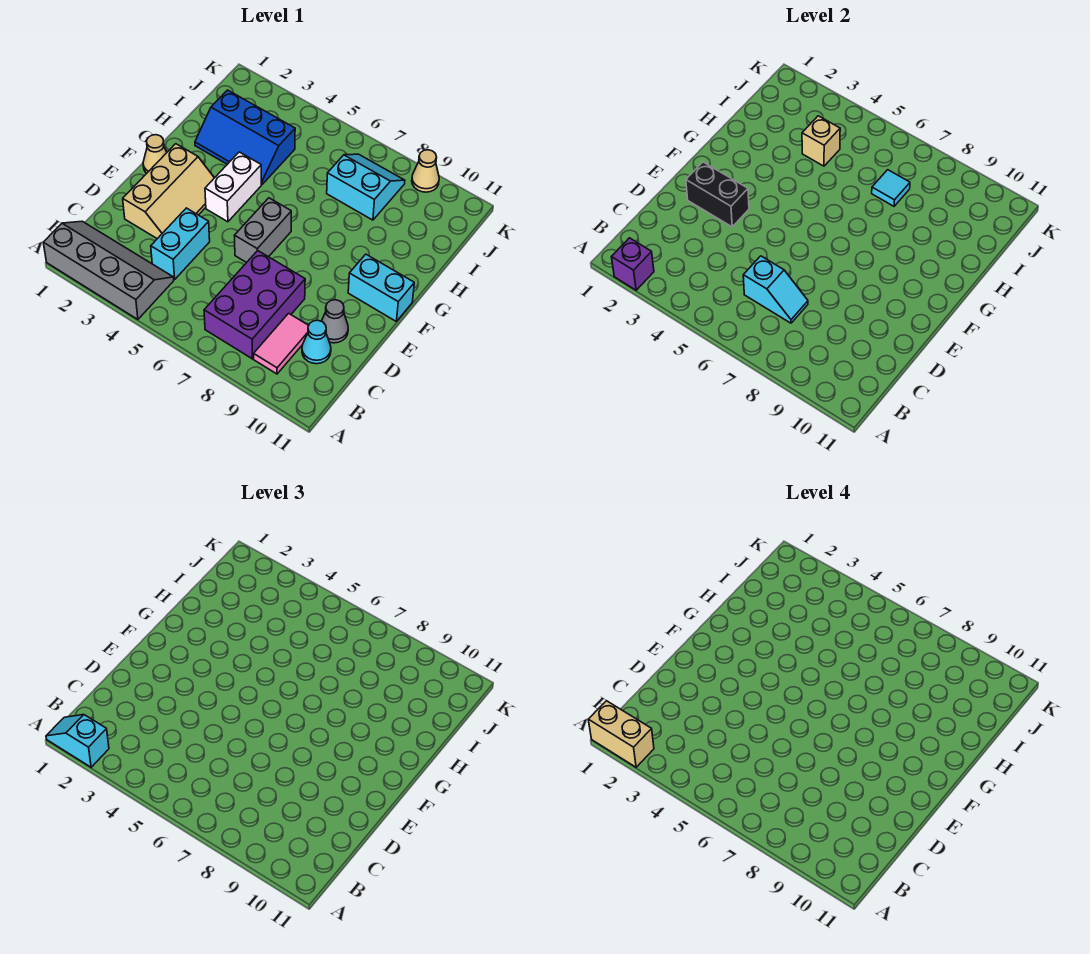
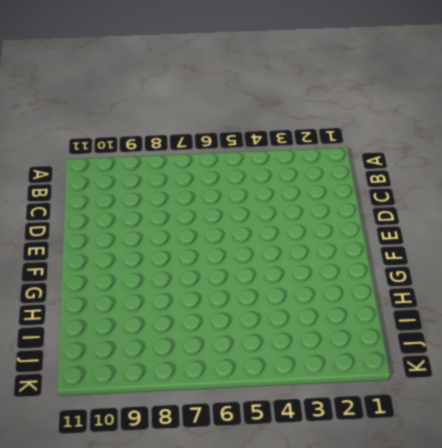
none -> grey slope A1:B4 level 1 top A
none -> purple brick B7:D8 level 1
none -> pink tile B9:C9 level 1

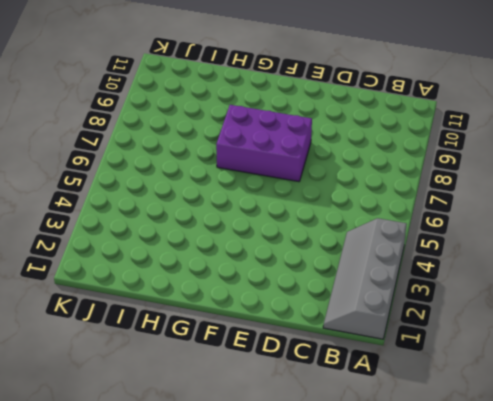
purple brick E7:G8 level 1 -> purple brick B7:D8 level 1
none -> pink tile B9:C9 level 1
none -> cyan brick C4:D4 level 1
none -> cyan cone C10 level 1

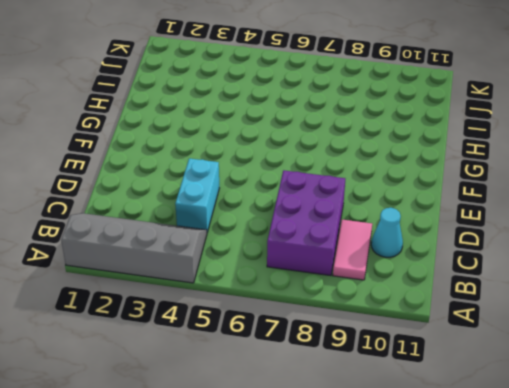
none -> tan slope D2:F3 level 1 top 2
none -> grey cone D10 level 1
none -> grey brick E6:F6 level 1

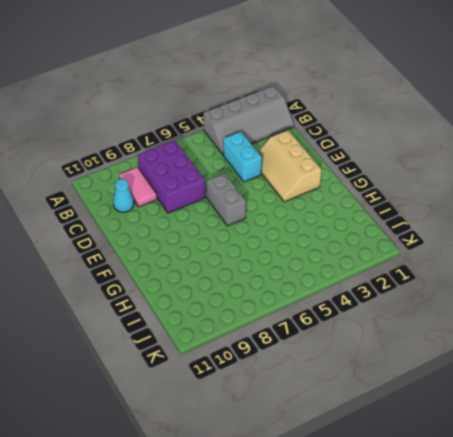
none -> grey cone D10 level 1
none -> tan cone F1 level 1
none -> white brick F4:G4 level 1

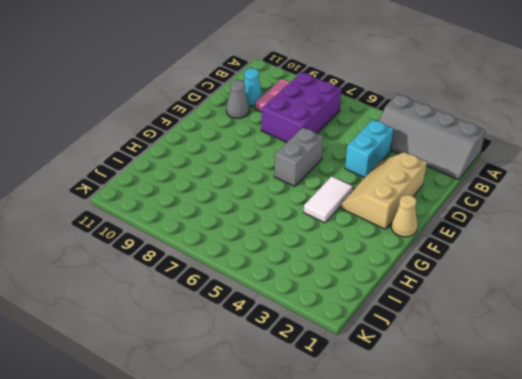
white tile F4:G4 level 1 -> white brick F4:G4 level 1
none -> cyan brick F10:F11 level 1
none -> blue slope H2:I4 level 1 top I
none -> cyan slope I7:J8 level 1 top I

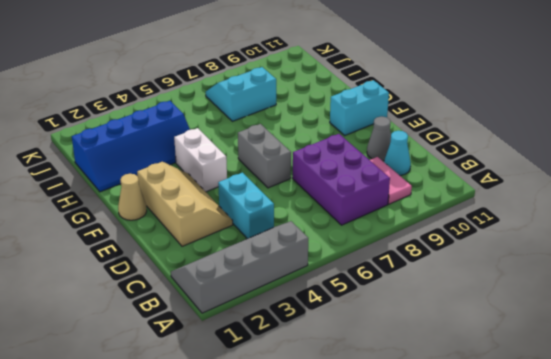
blue slope H1:I4 level 1 top I -> blue slope H2:I4 level 1 top I
none -> tan cone K9 level 1
none -> purple brick A2 level 2
none -> cyan slope C6:C7 level 2 top 6

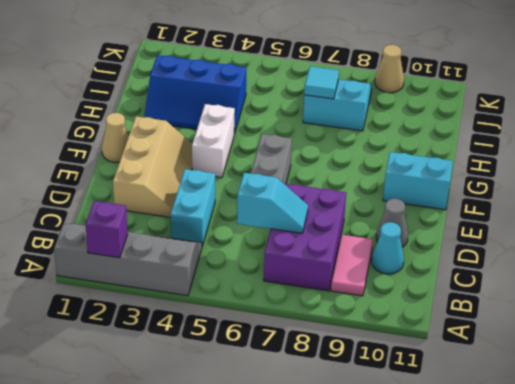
none -> black brick E2:E3 level 2
none -> tan brick I4 level 2
none -> cyan slope A1:A2 level 3 top 2

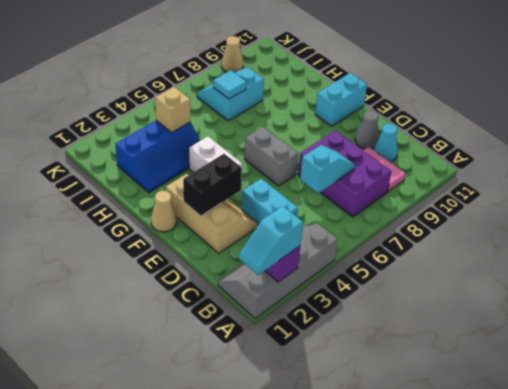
none -> tan brick A1:A2 level 4

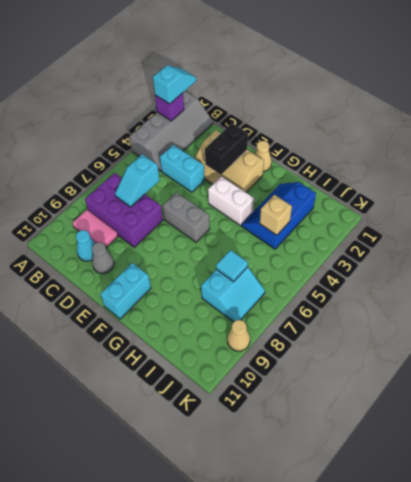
none -> tan brick A1:A2 level 4

